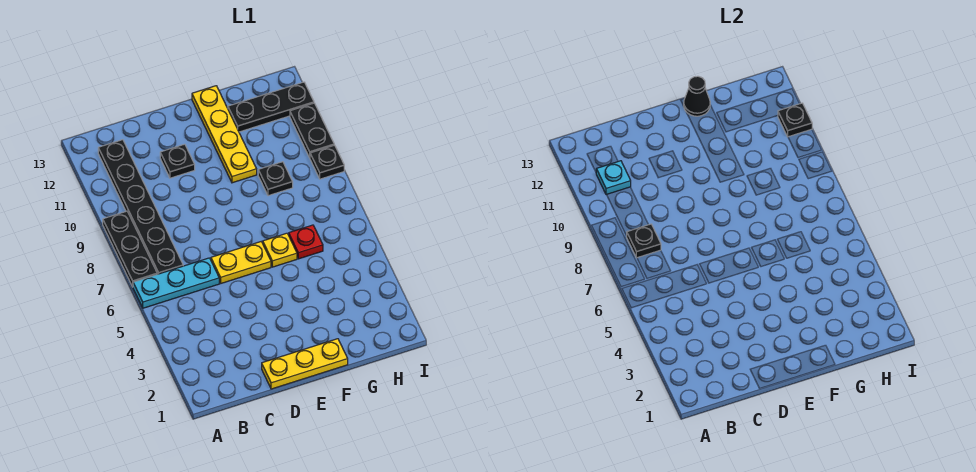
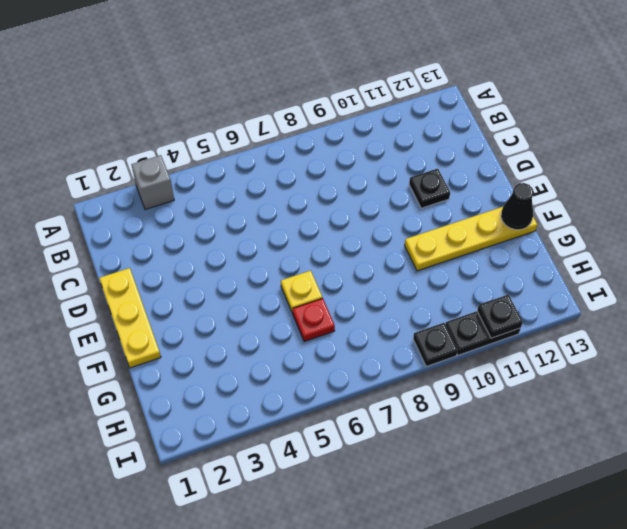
grey brick A3 level 1 -> none
none -> cyan plate A6:C6 level 1
none -> black plate A7:A9 level 1
none -> black plate B7:B12 level 1

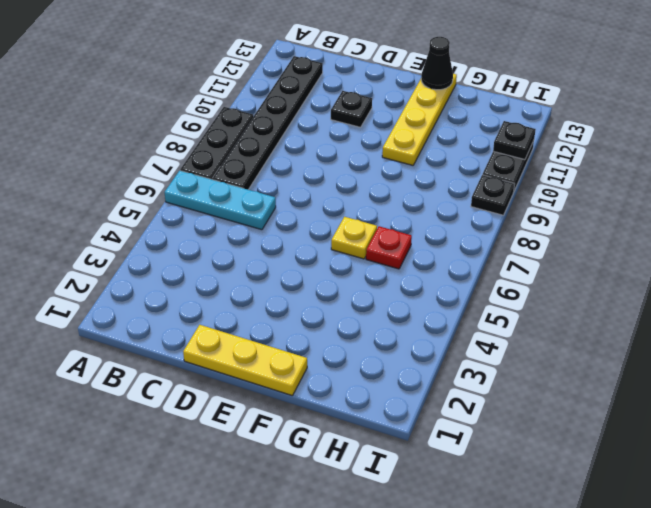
none -> yellow plate D6:E6 level 1
none -> black plate G9 level 1
none -> black plate G12:I12 level 1

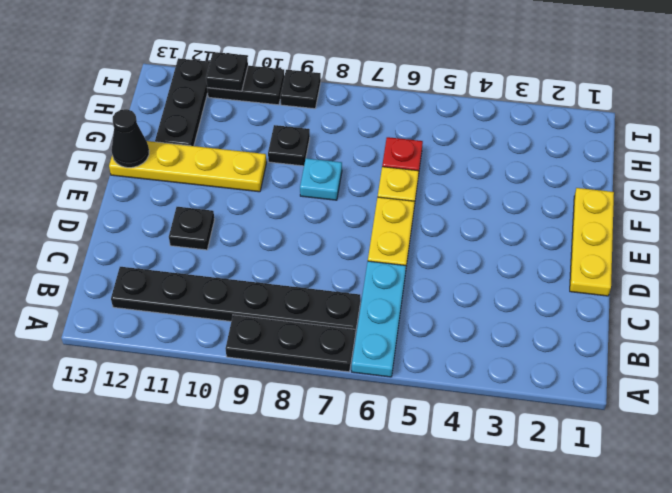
cyan plate F8 level 1 -> cyan plate B11 level 2
none -> black plate B8 level 2

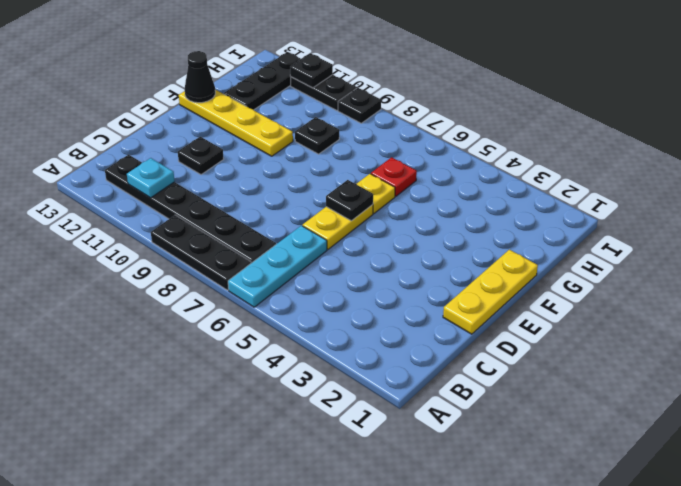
black plate E6 level 2 -> black plate B8 level 2

